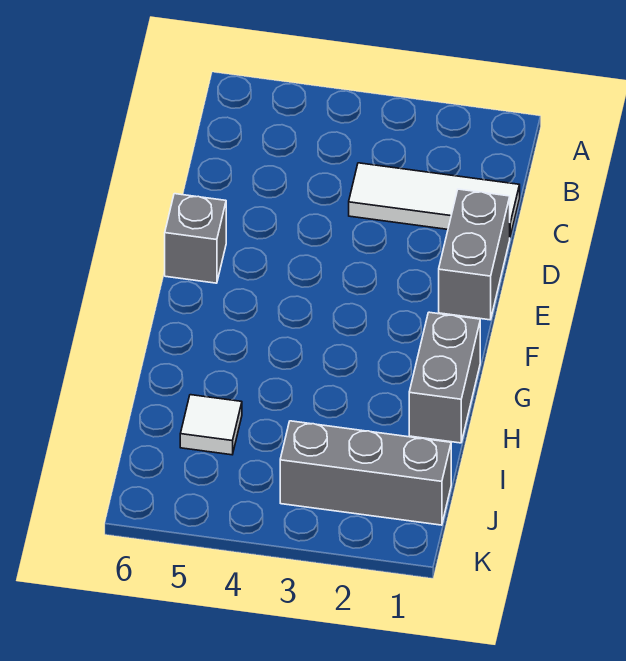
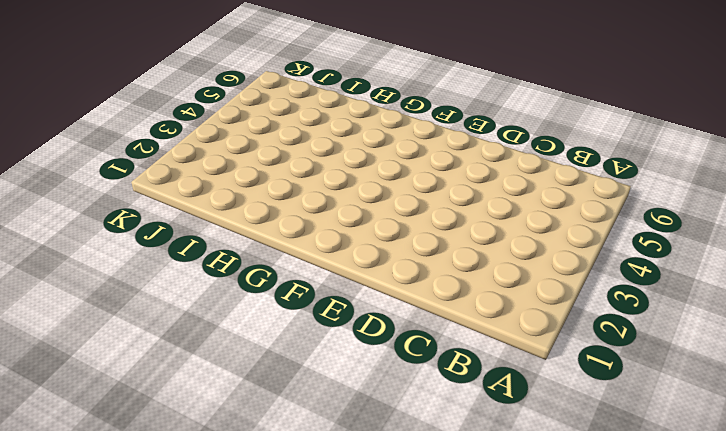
none -> white tile C1:C3 level 1
none -> grey brick D1:E1 level 1

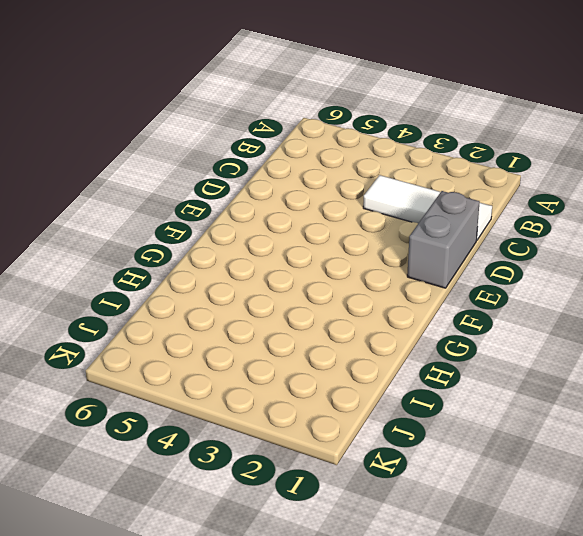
none -> grey brick E6 level 1
none -> grey brick G1:H1 level 1

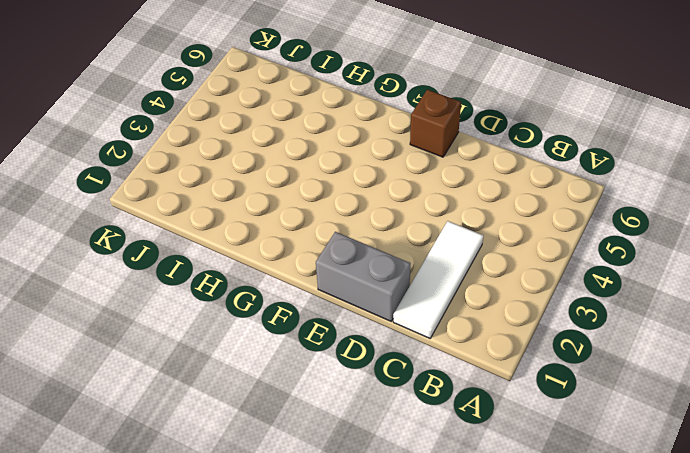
brown brick E6 level 1 -> grey brick E6 level 1
none -> grey brick G1:H1 level 1
none -> white tile I5 level 1

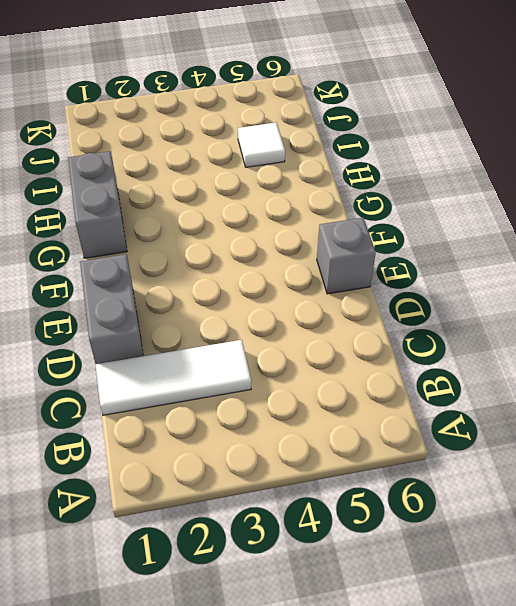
none -> grey brick J1:J3 level 1

